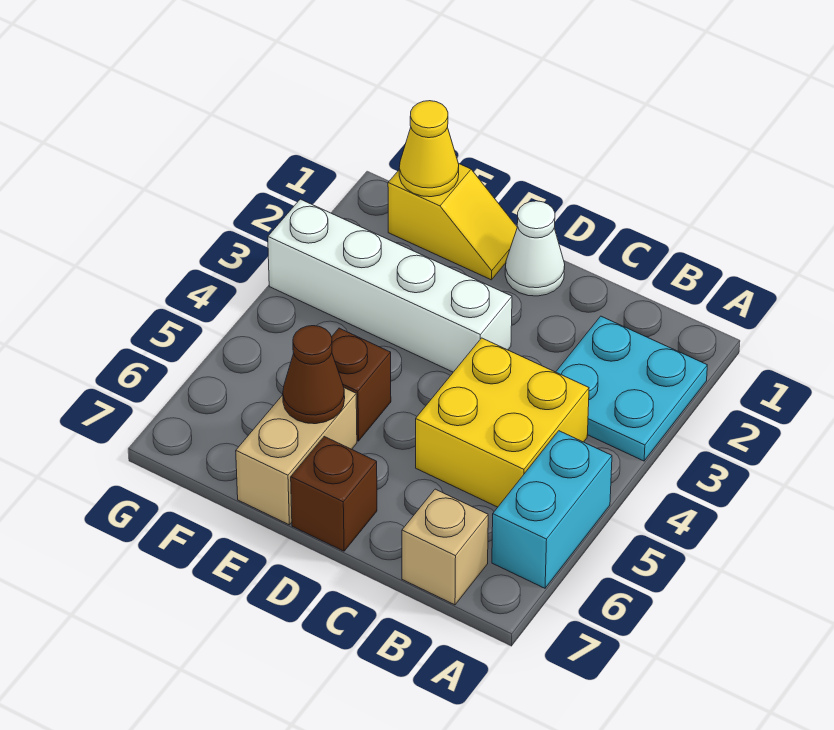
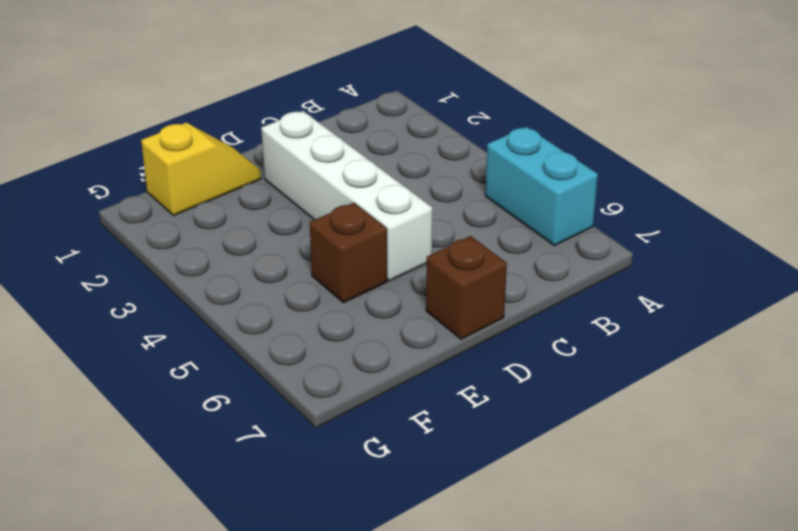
white brick D2:D5 level 1 -> white brick D3:G3 level 1
none -> cyan plate A2:B3 level 1
none -> yellow brick B4:C5 level 1
none -> tan brick B7 level 1

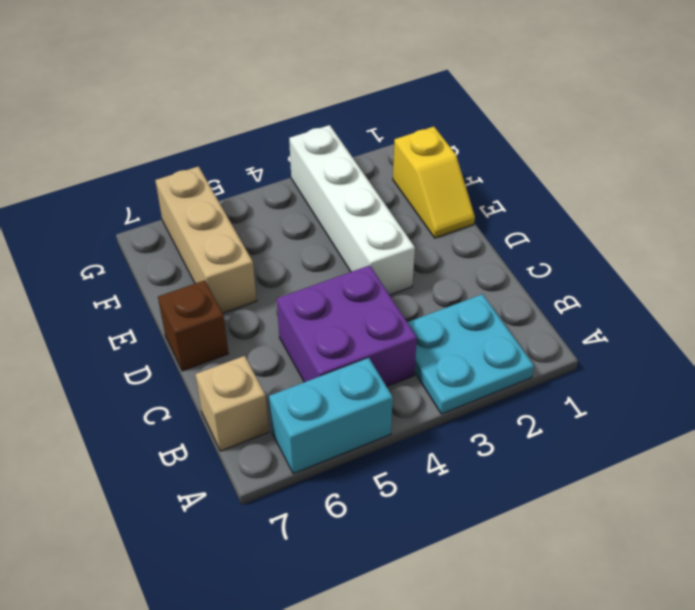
purple brick B4:C5 level 1 -> yellow brick B4:C5 level 1
tan brick E6:G6 level 1 -> tan brick E6:E7 level 1
none -> white cone D1 level 1
none -> brown brick E5 level 1
none -> brown cone E6 level 2

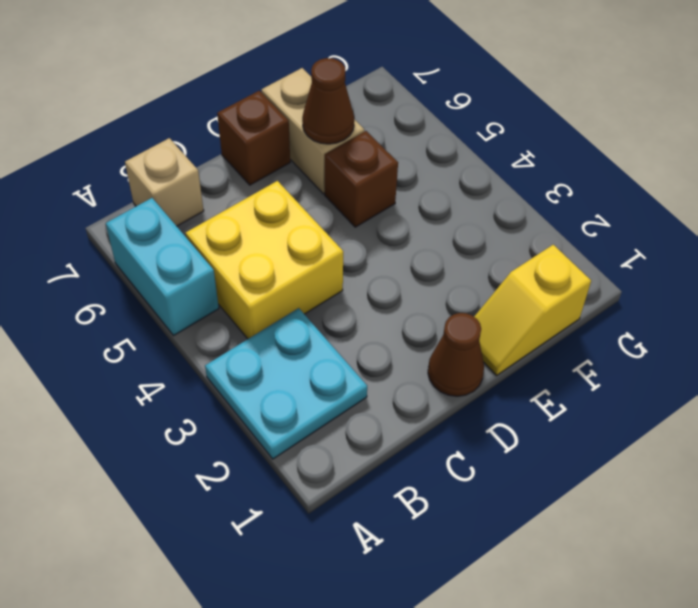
brown cone D1 level 1 -> white cone D1 level 1
none -> white brick D3:G3 level 1
none -> yellow cone F1 level 2

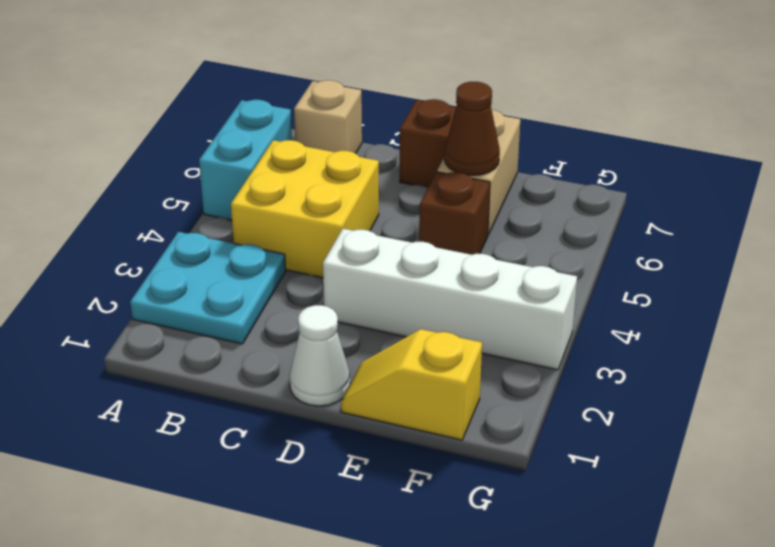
none -> yellow cone F1 level 2

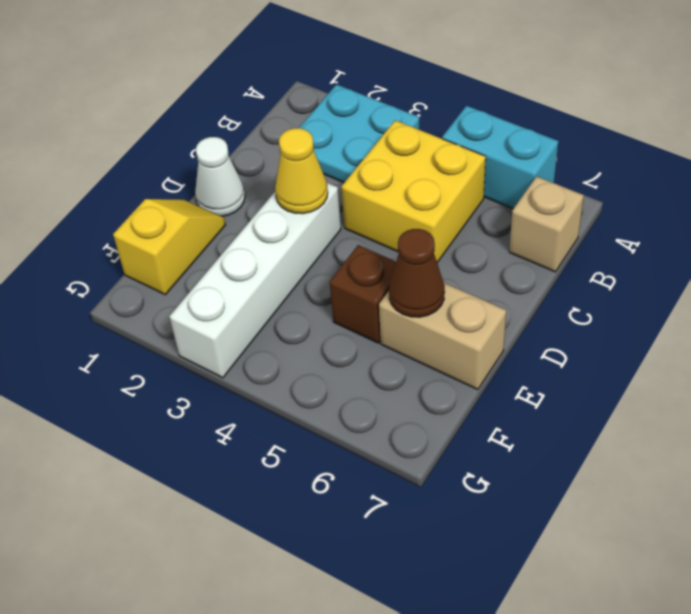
yellow cone D3 level 2 -> yellow cone F1 level 2
none -> brown brick D7 level 1

